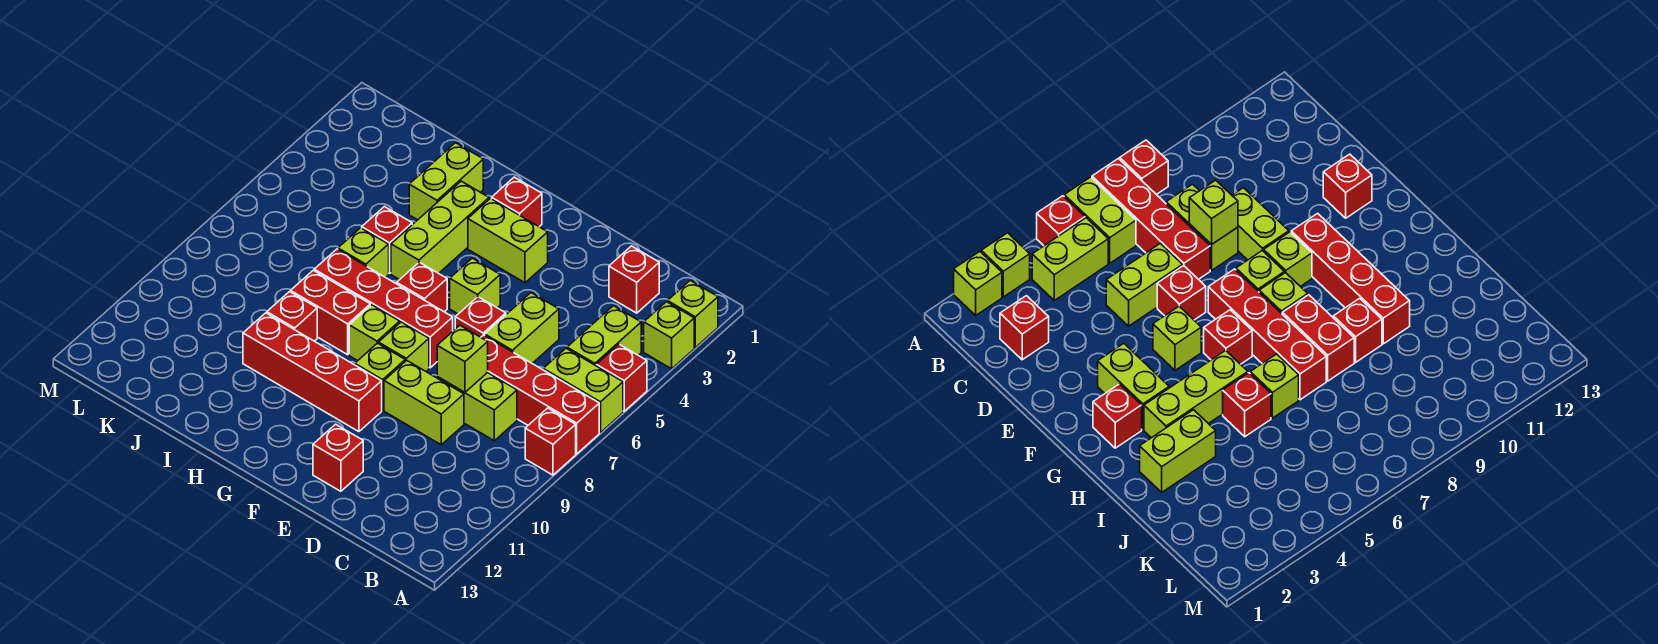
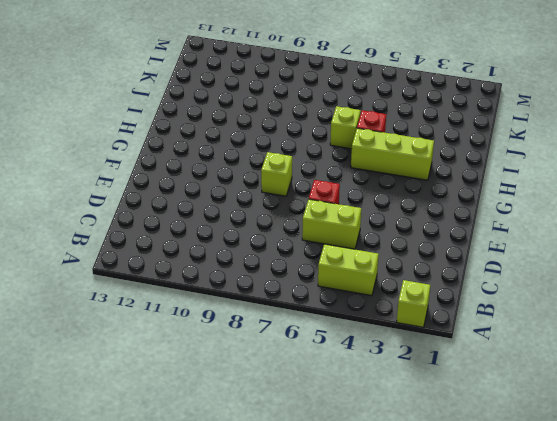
none -> lime brick A3 level 1
none -> red brick A5 level 1
none -> lime brick A6:B6 level 1

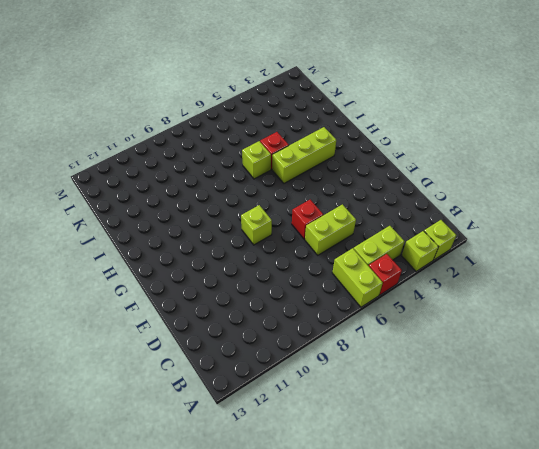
none -> red brick A7:D7 level 1
none -> red brick A8 level 1
none -> red brick C2 level 1

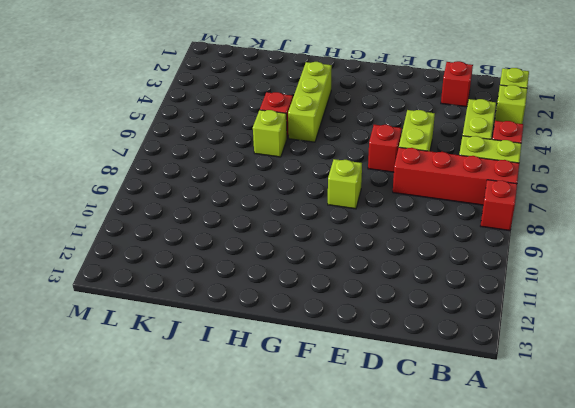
none -> lime brick C8:D8 level 1
none -> lime brick D9:E9 level 1
none -> red brick E12 level 1

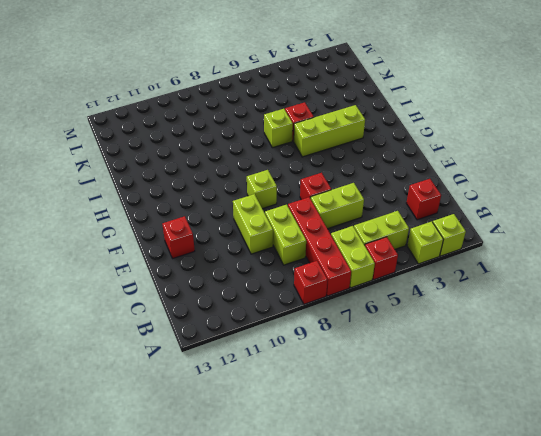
none -> lime brick F3:G3 level 1
none -> lime brick F5 level 1
none -> red brick F7:I7 level 1

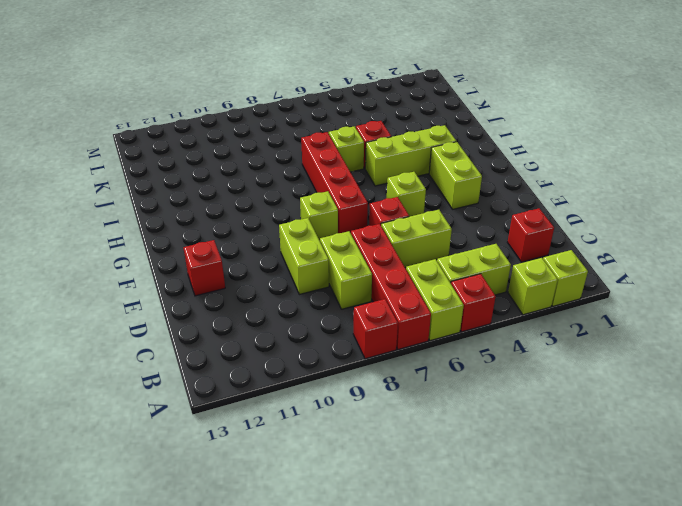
none -> lime brick F9 level 1
none -> red brick F10:I10 level 1
none -> red brick G2 level 1

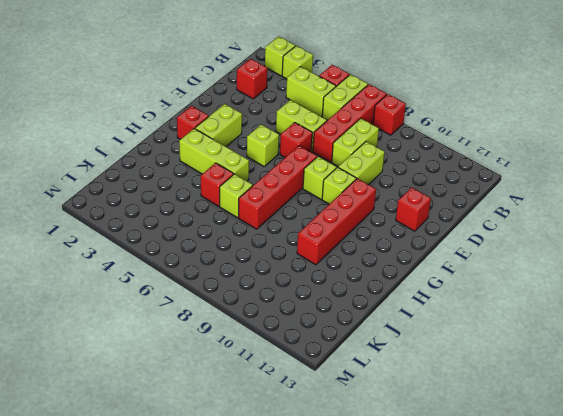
none -> red brick G6 level 1
none -> lime brick G8 level 1
none -> red brick H8:I8 level 1

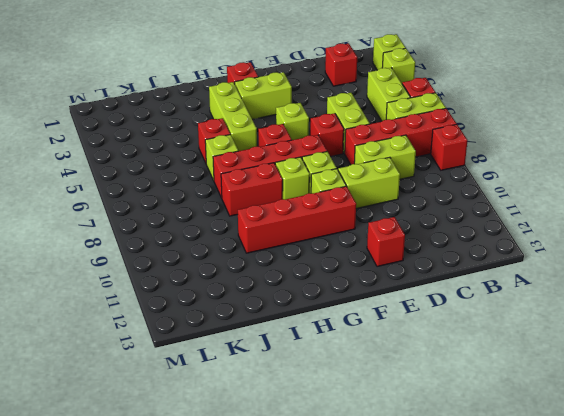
none -> lime brick I2:I3 level 1
none -> red brick I9 level 1
none -> lime brick D8 level 2

